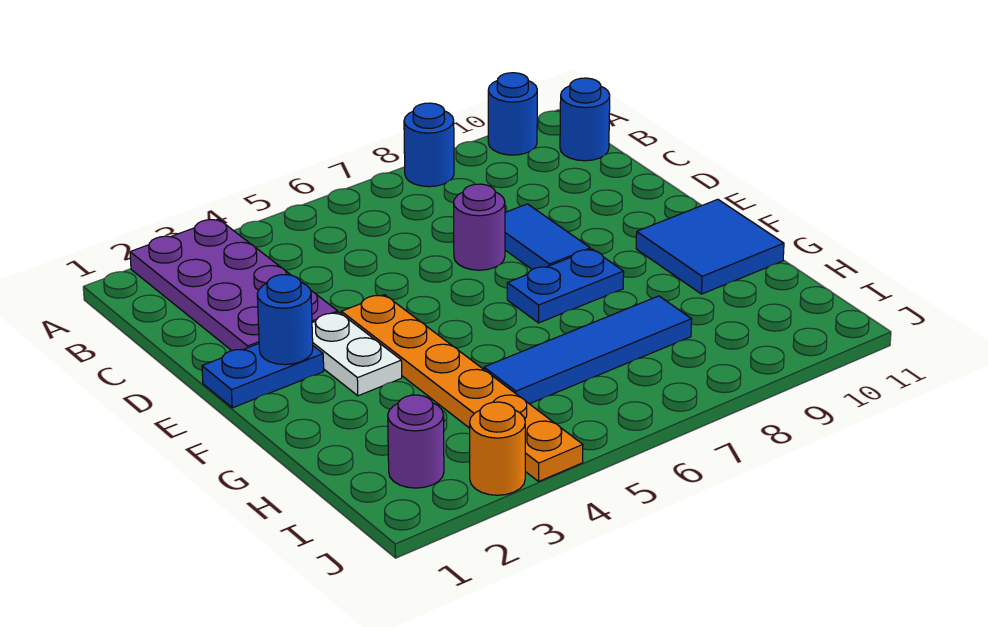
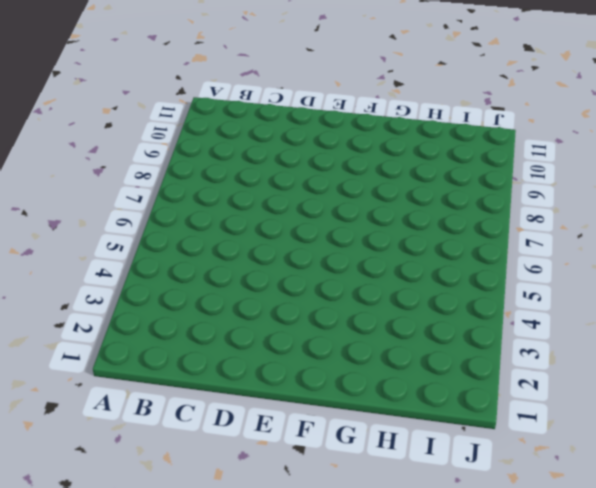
none -> purple plate A2:D3 level 1
none -> blue round brick A8 level 1
none -> blue round brick A10 level 1

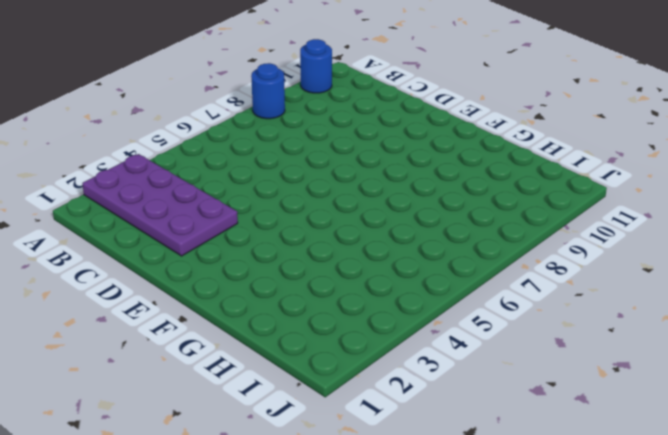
none -> blue round brick B11 level 1
none -> purple round brick D7 level 1
none -> blue tile D8:E8 level 1

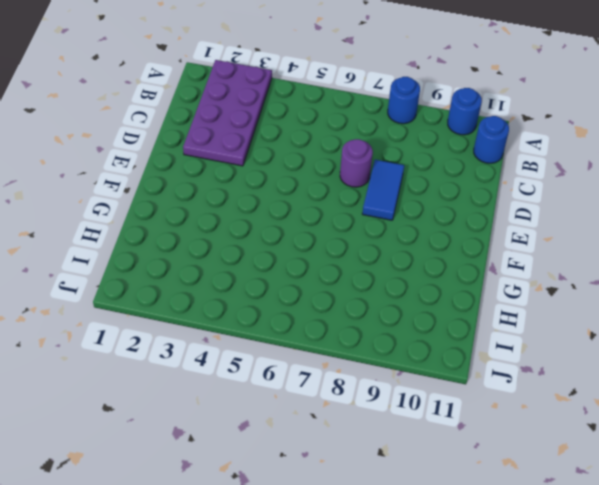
none -> blue plate E1:E2 level 1
none -> white plate E3:F3 level 1
none -> orange plate E4:J4 level 1

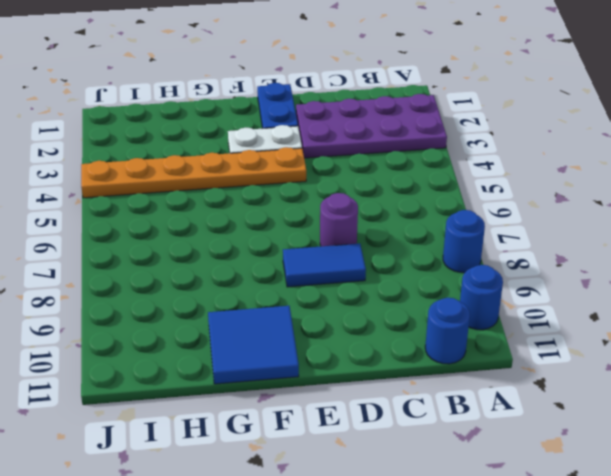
none -> blue plate F7:F8 level 1
none -> blue tile H5:H8 level 1
none -> purple round brick I2 level 1

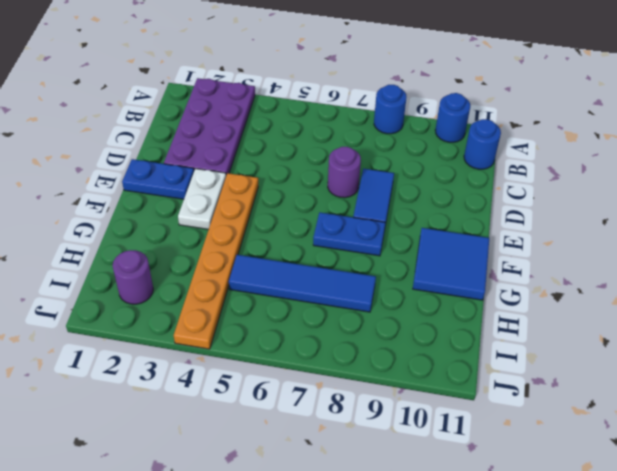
none -> orange round brick J3 level 1
none -> blue round brick E2 level 2

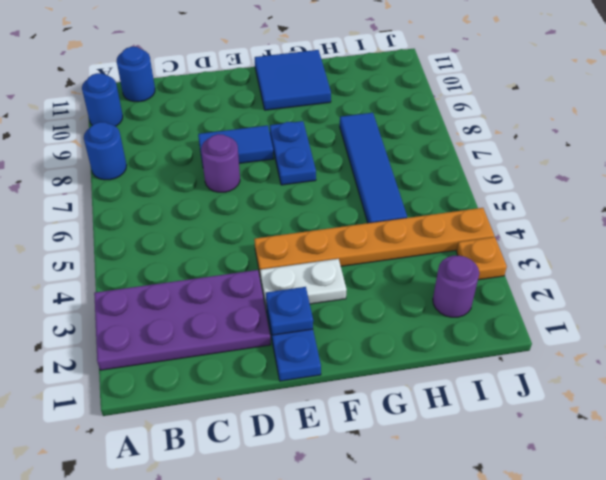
blue plate E2 level 2 -> blue round brick E2 level 2
orange plate J3 level 1 -> orange round brick J3 level 1

